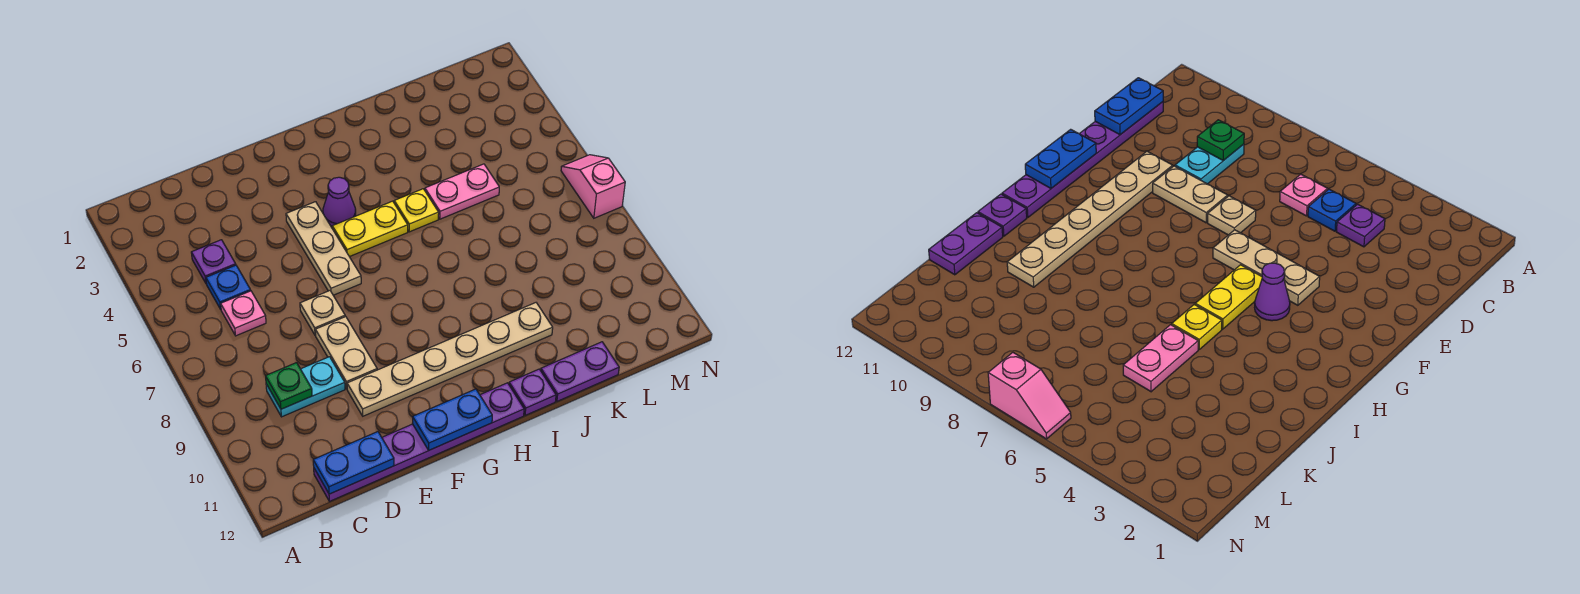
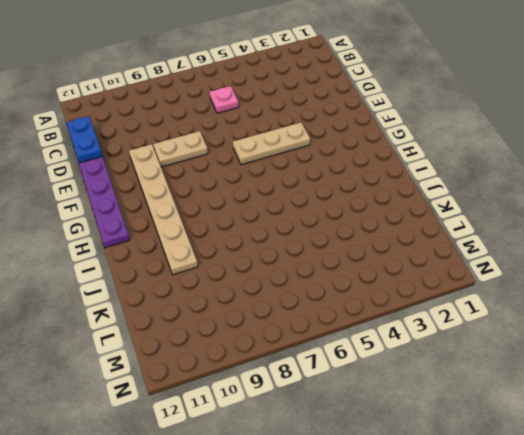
none -> purple plate C4 level 1
none -> blue plate C5 level 1
none -> cyan plate C9:D9 level 1

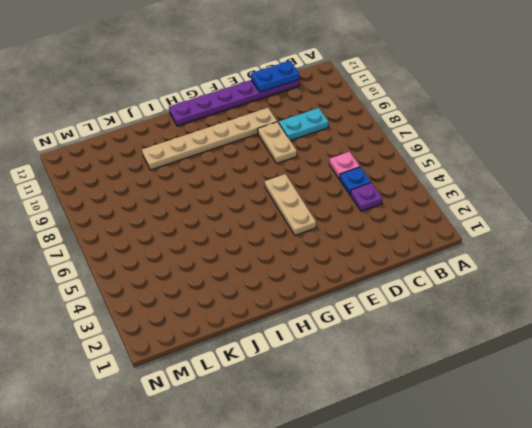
none -> tan plate E7 level 1
none -> purple cone G4 level 1
none -> yellow plate G5:H5 level 1

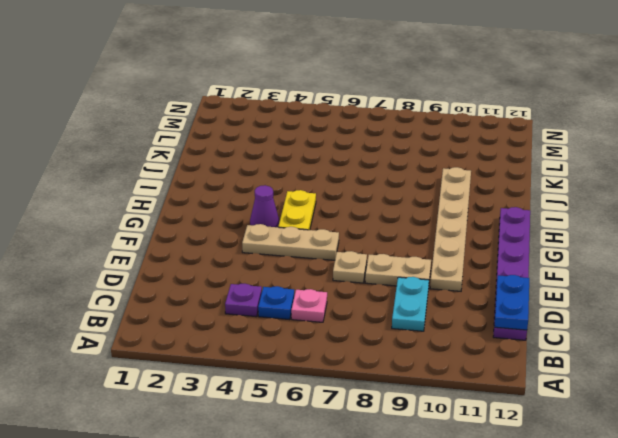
none -> yellow plate I5 level 1
none -> purple plate I12 level 1
none -> pink plate J5:K5 level 1

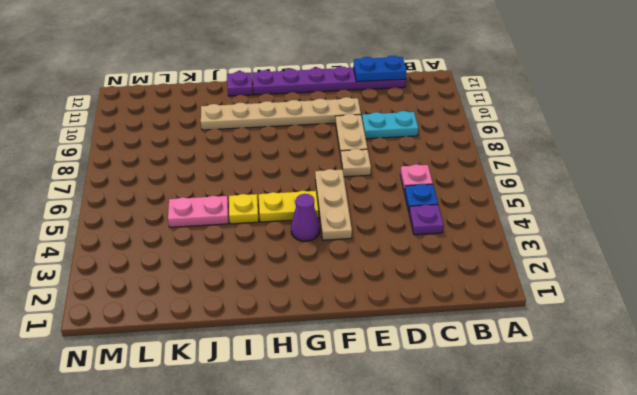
none -> purple plate J12:K12 level 1
none -> pink slope N6:N7 level 1 top 7
none -> green plate C9 level 2

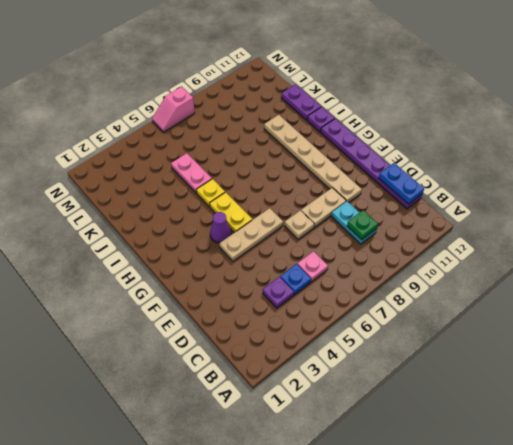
none -> blue plate F12:G12 level 2

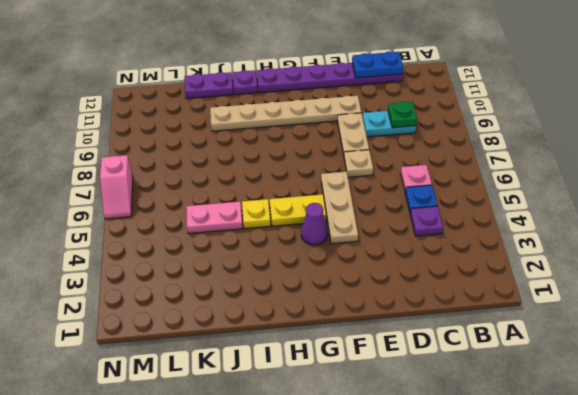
none -> blue plate F12:G12 level 2

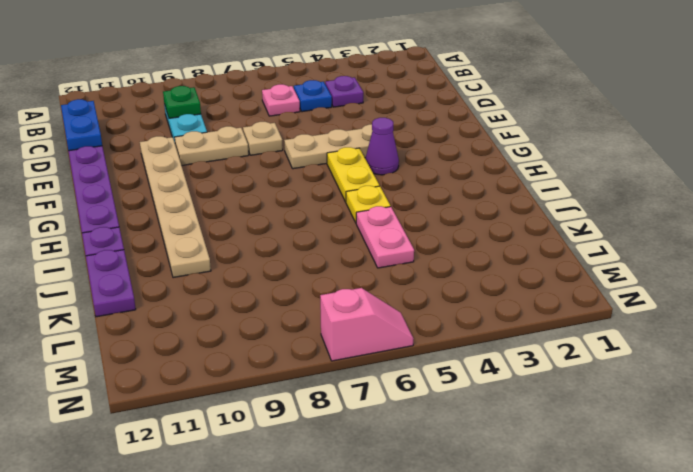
none -> blue plate F12:G12 level 2

